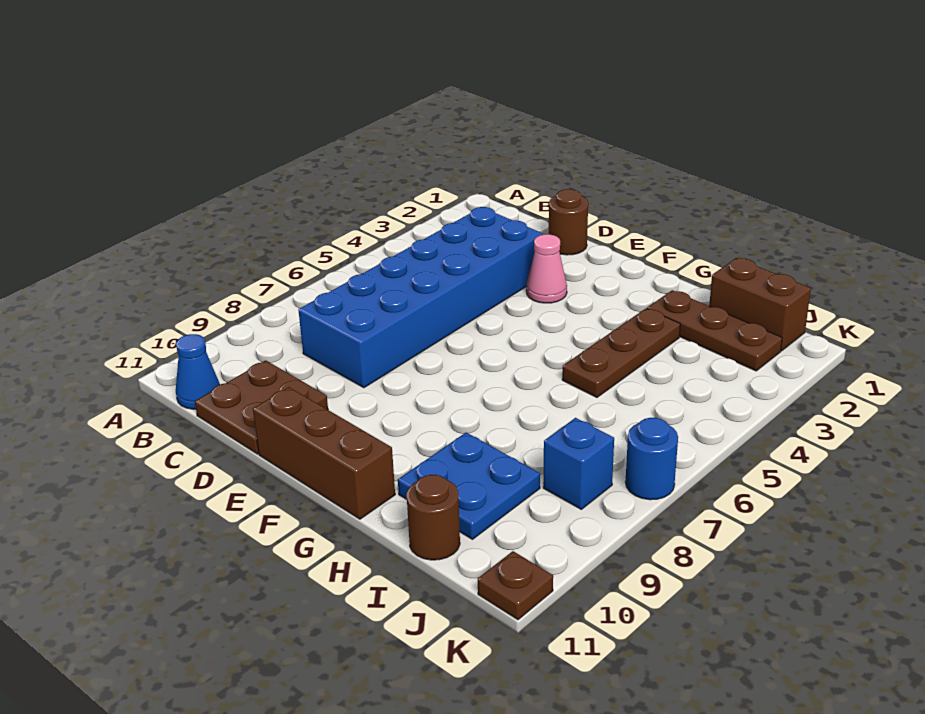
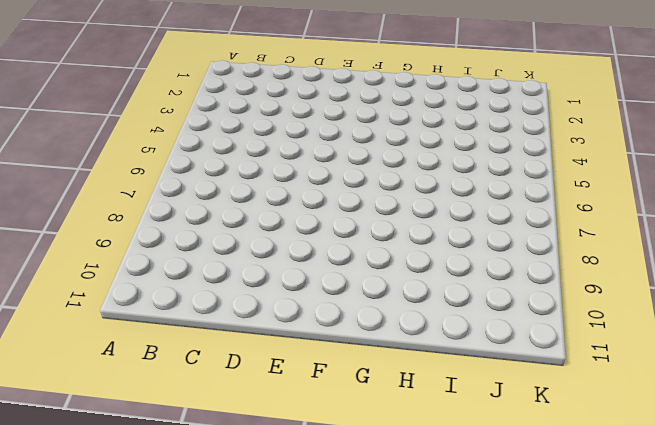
none -> blue cone B11 level 1
none -> blue brick C3:D8 level 1
none -> brown plate C10:D11 level 1

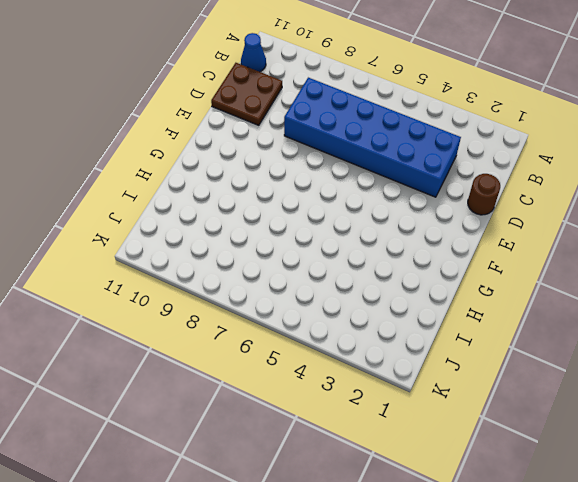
none -> pink cone E3 level 1
none -> brown brick E11:G11 level 1
none -> brown plate H2:J2 level 1

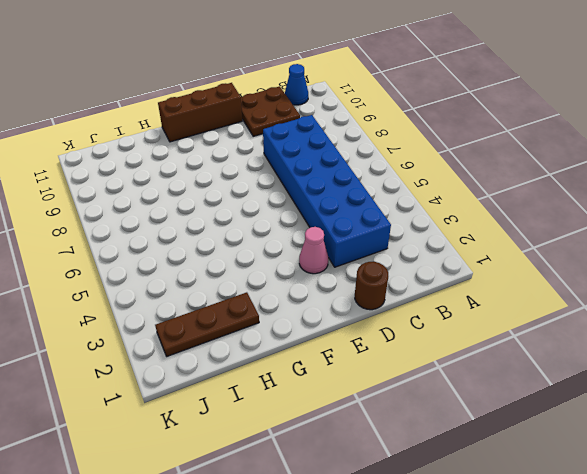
none -> brown plate H3:H5 level 1
none -> blue plate H9:I10 level 1
none -> brown brick I1:J1 level 1

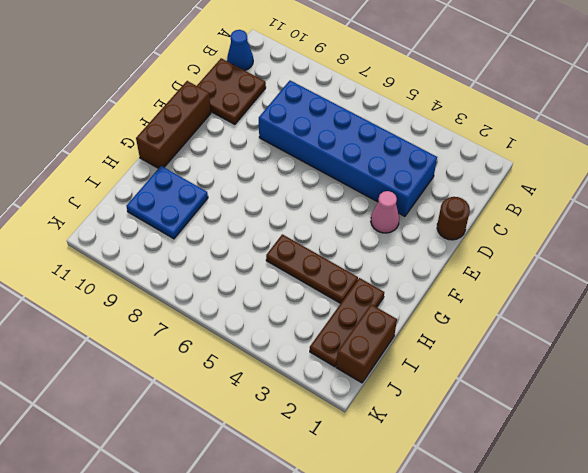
none -> brown round brick I11 level 1
none -> blue brick J8 level 1
none -> blue round brick K7 level 1

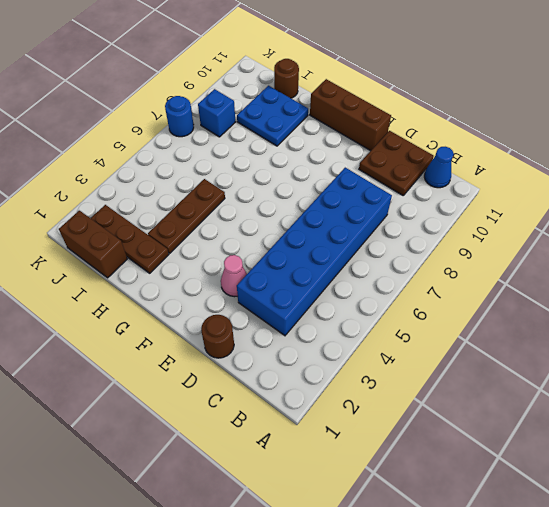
none -> brown plate K11 level 1

